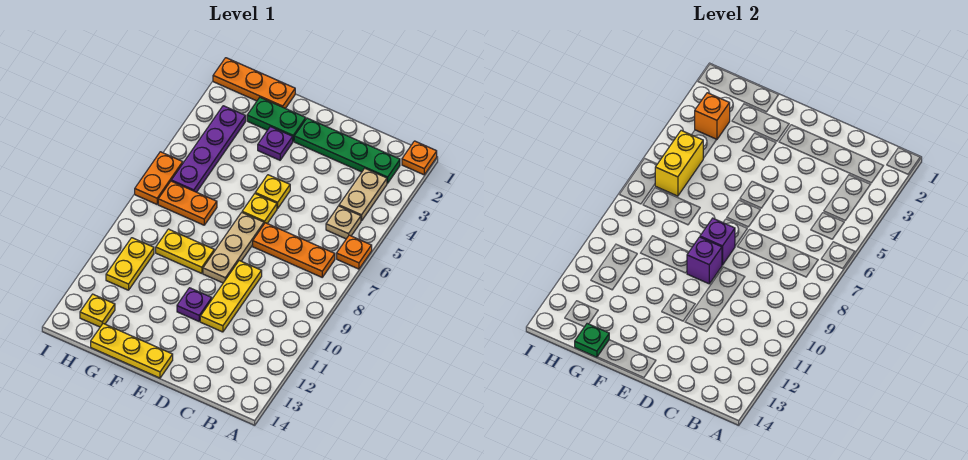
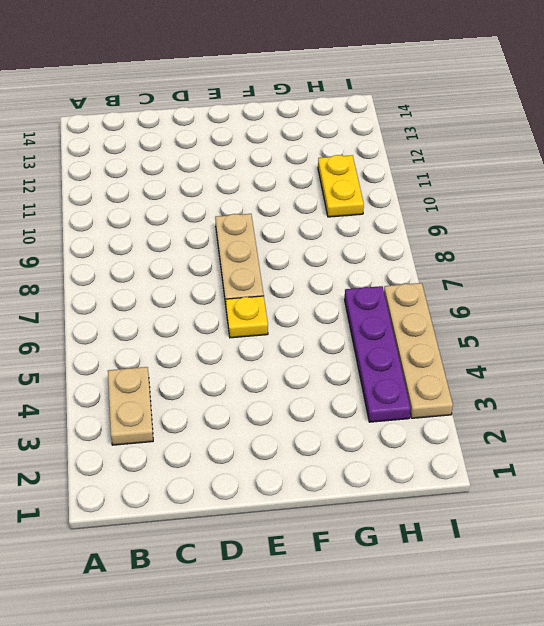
tan plate I3:I6 level 1 -> orange plate I6:I7 level 1
none -> orange plate A1 level 1
none -> orange plate A6 level 1
none -> green plate B2:E2 level 1

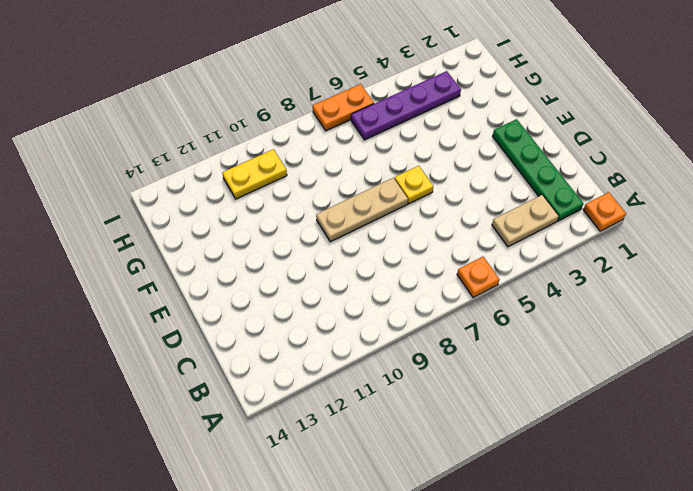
none -> tan plate B5 level 1
none -> orange plate B7:D7 level 1
none -> yellow plate D9:D11 level 1

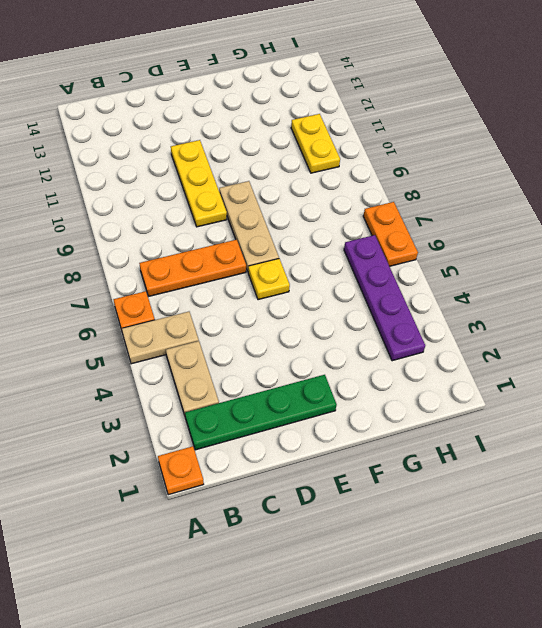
tan plate A5:B5 level 1 -> tan plate B5 level 1
none -> yellow plate E5 level 1
none -> purple plate E11 level 1
none -> yellow plate E14:G14 level 1

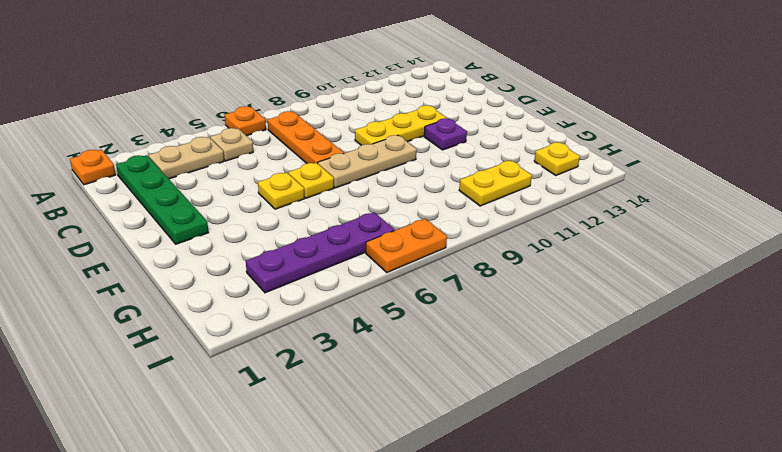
none -> yellow plate E14:G14 level 1
none -> green plate F2:G2 level 1
none -> purple plate F3 level 1

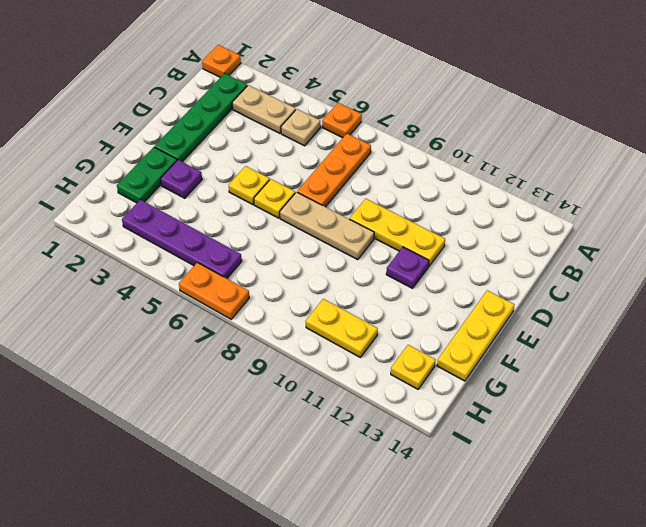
none -> yellow plate F9:G9 level 1
none -> orange plate G1:I1 level 1
none -> orange plate G7:H7 level 1

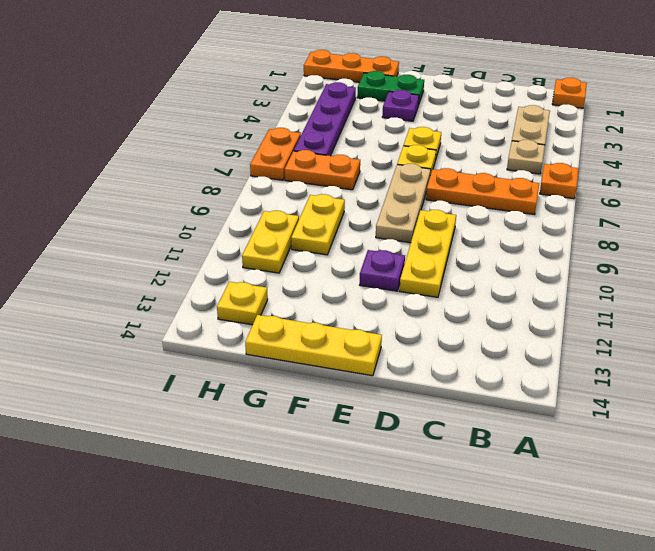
yellow plate G9:G10 level 1 -> yellow plate F9:G9 level 1
none -> green plate B2:E2 level 1
none -> purple brick E8 level 2
none -> purple brick E9 level 2

